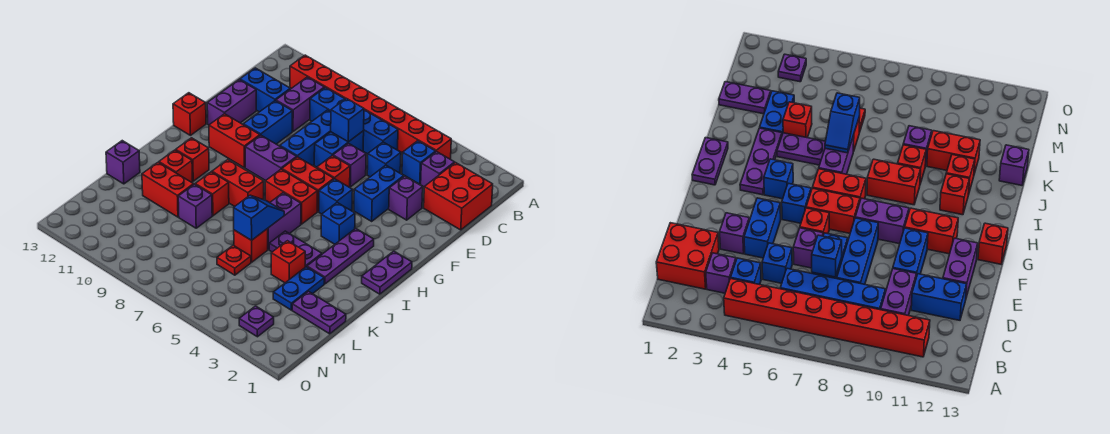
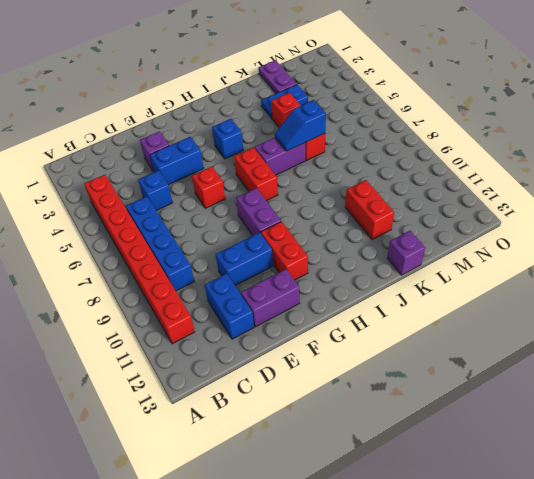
none -> red brick C1:D2 level 1
none -> purple brick C3 level 1
none -> blue brick C4 level 1
none -> purple brick C10:D10 level 1

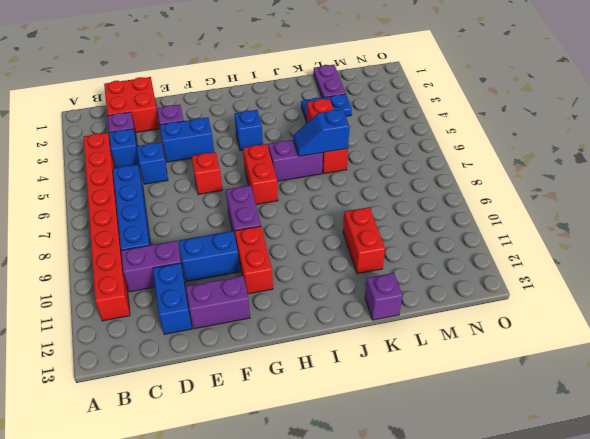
none -> blue brick D7:E7 level 1
none -> blue brick D8:F8 level 1
none -> purple brick E6 level 1
none -> blue brick G5 level 1

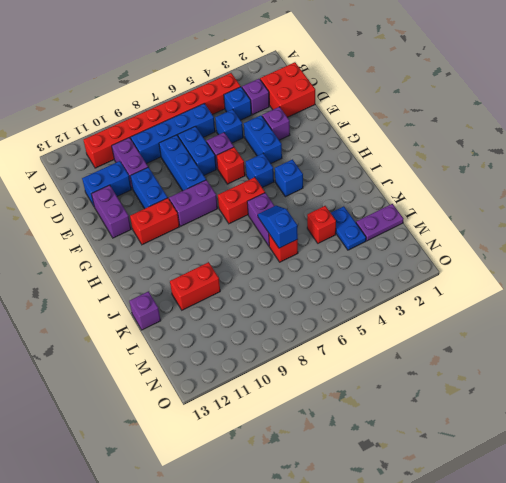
none -> red brick G6:G7 level 1
none -> red brick G13 level 1
none -> purple plate H1:I1 level 1
none -> purple plate H3:J3 level 1

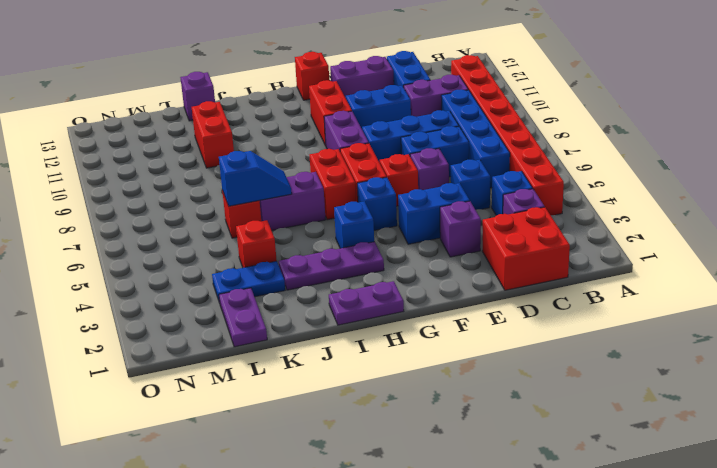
none -> red brick I8:I9 level 1
none -> red brick I11 level 1
none -> purple plate J4:J5 level 1
none -> red brick J9 level 1

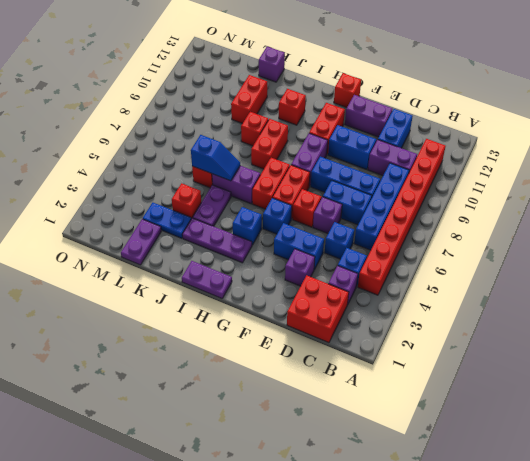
none -> red brick J11 level 1
none -> purple brick K9 level 1
none -> red plate L6 level 1
none -> purple plate N3 level 1

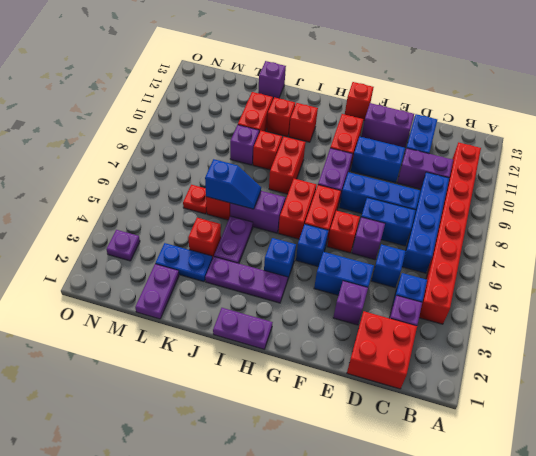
none -> blue brick D7 level 2

